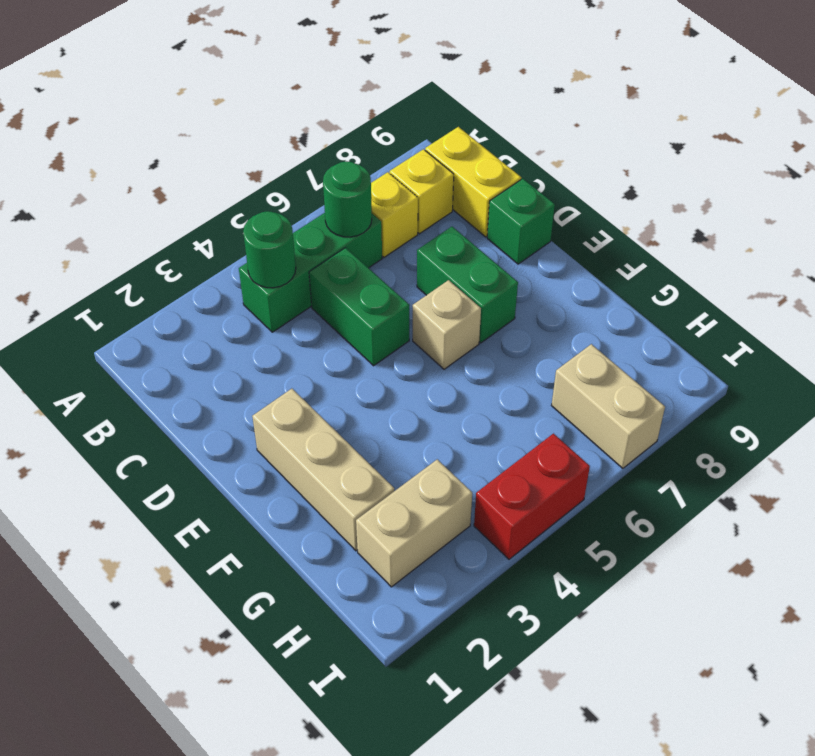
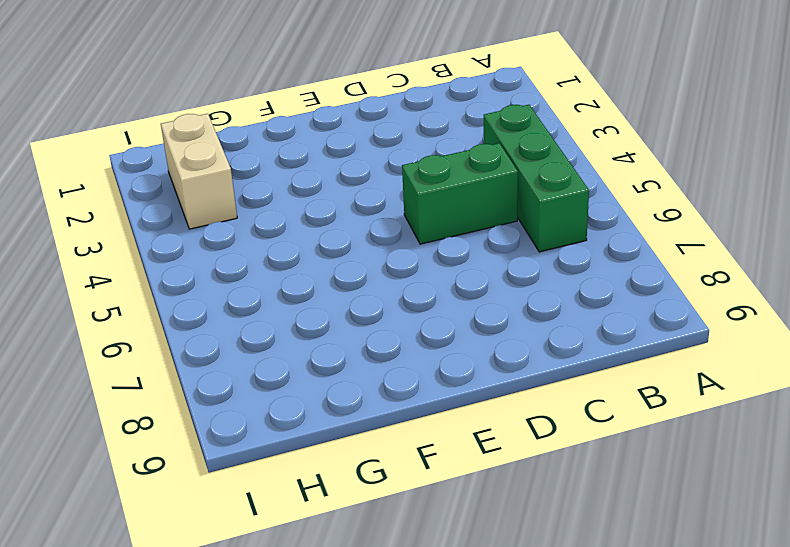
none -> yellow brick B7 level 1
none -> yellow brick B8 level 1
none -> yellow brick B9:C9 level 1

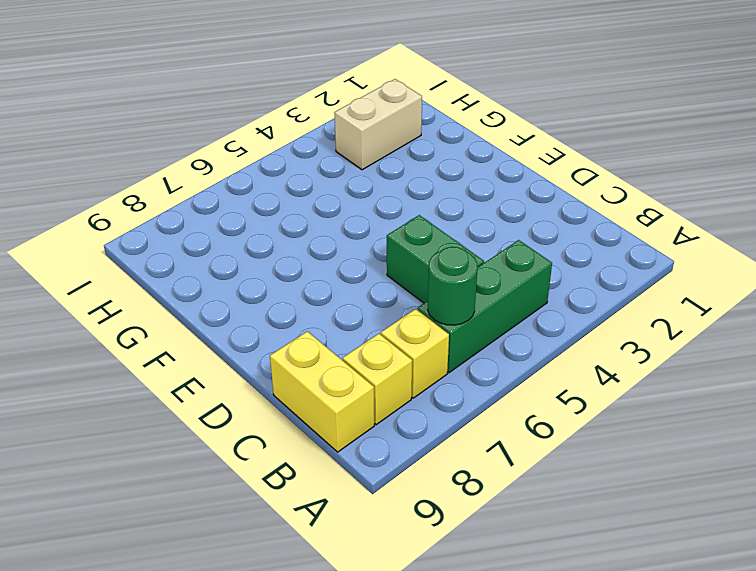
none -> green brick D7:E7 level 1
none -> green brick D9 level 1
none -> tan brick E2:G2 level 1

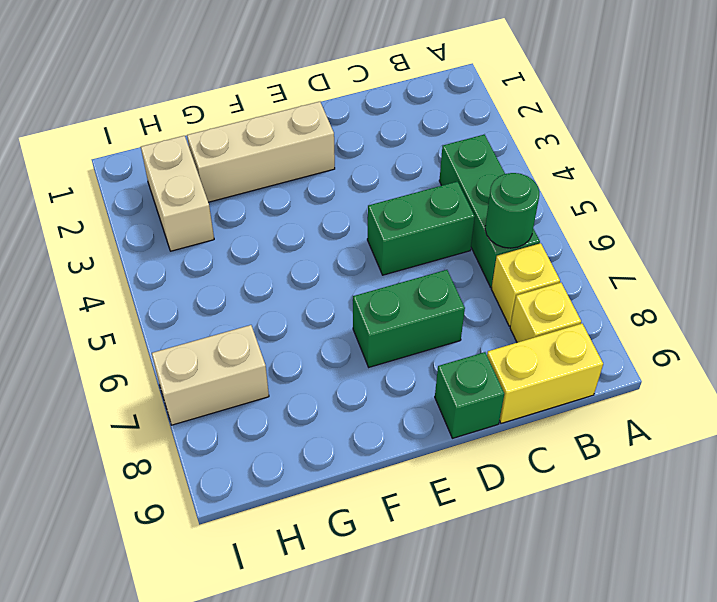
none -> tan brick E6 level 1
none -> red brick I4:I5 level 1
none -> green round brick B4 level 2

